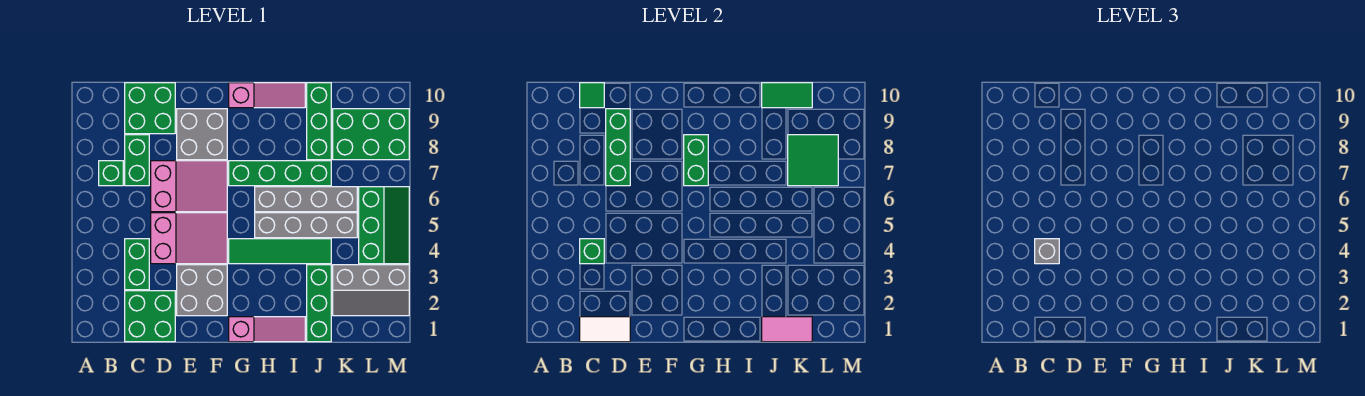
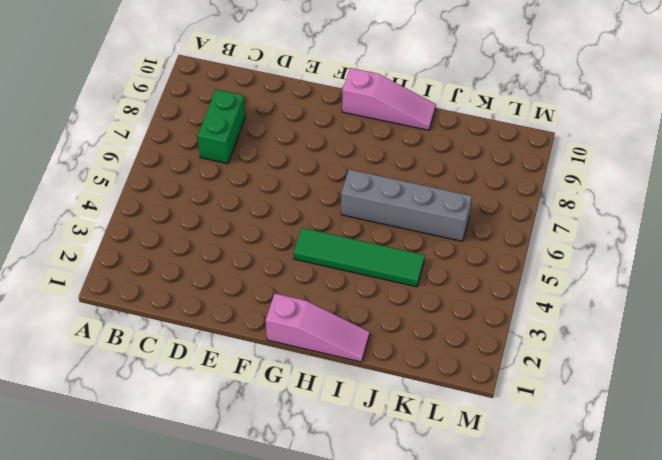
none -> green brick B7 level 1
none -> green brick C1:D2 level 1
none -> green brick C3:C4 level 1

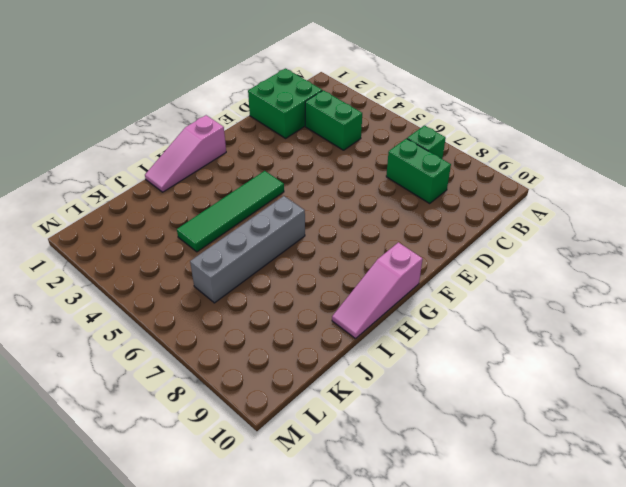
none -> green brick C9:D10 level 1
none -> pink slope D4:F5 level 1 top D
none -> pink slope D6:F7 level 1 top D

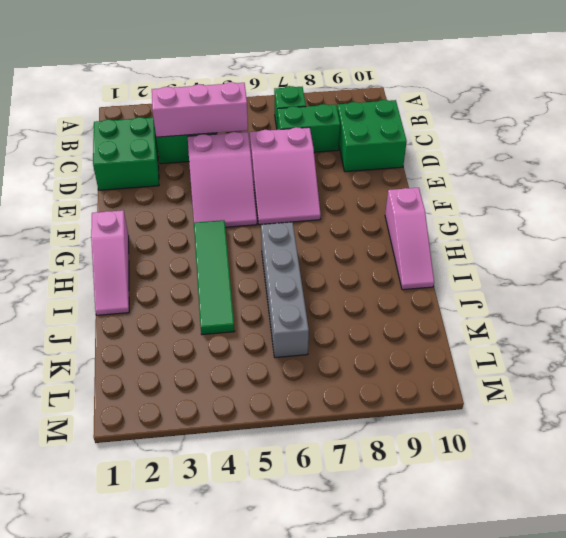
pink brick C3:C5 level 2 -> green brick C4 level 2
none -> grey brick E2:F3 level 1
none -> grey brick E8:F9 level 1
none -> green brick G7:J7 level 1

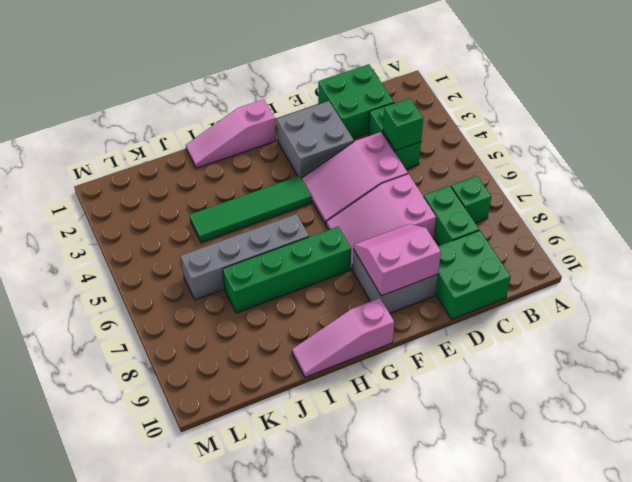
pink slope E8:F9 level 2 top 9 -> none
none -> grey brick H5:K5 level 1
none -> green brick J1:J3 level 1
none -> green brick J8:J10 level 1

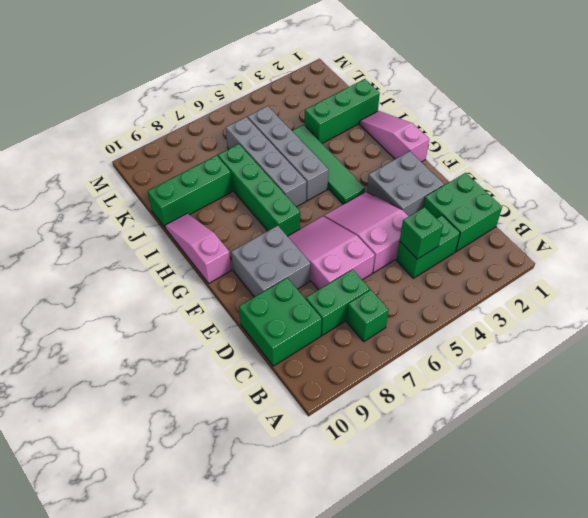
none -> grey slope K2:M3 level 1 top 3
none -> green brick K8:M9 level 1
none -> green slope L4:M6 level 1 top L

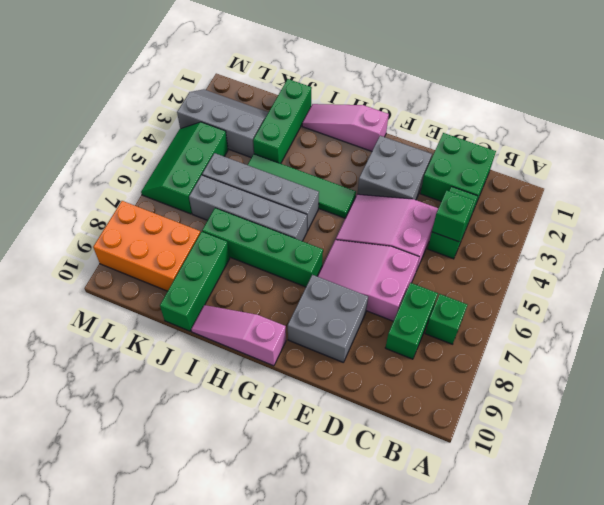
orange brick K8:M9 level 1 -> green brick K8:M9 level 1
none -> green brick C9:D10 level 1
none -> white tile C1:D1 level 2
none -> green tile C10 level 2

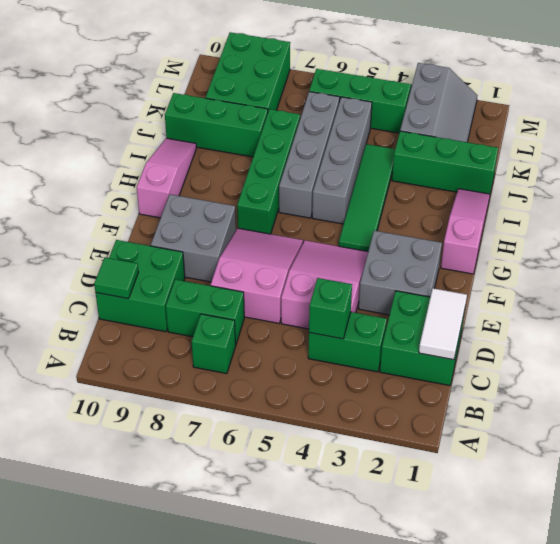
none -> green brick D7:D9 level 2
none -> green brick G7:G8 level 2
none -> pink tile J1:K1 level 2

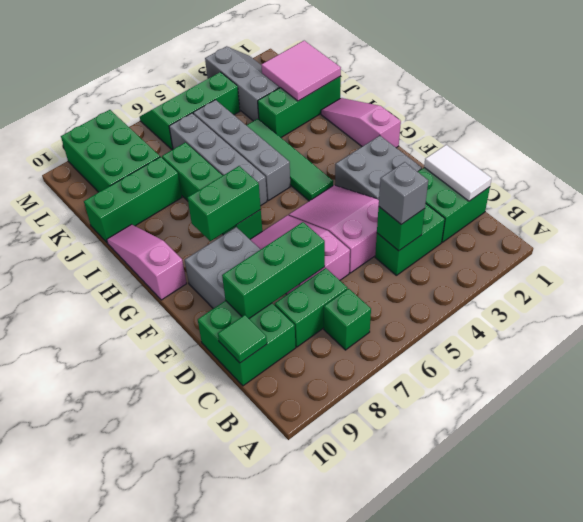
pink tile J1:K2 level 2 -> pink tile J1:K1 level 2
none -> green tile J10:K10 level 2
none -> green tile K7:L8 level 2

